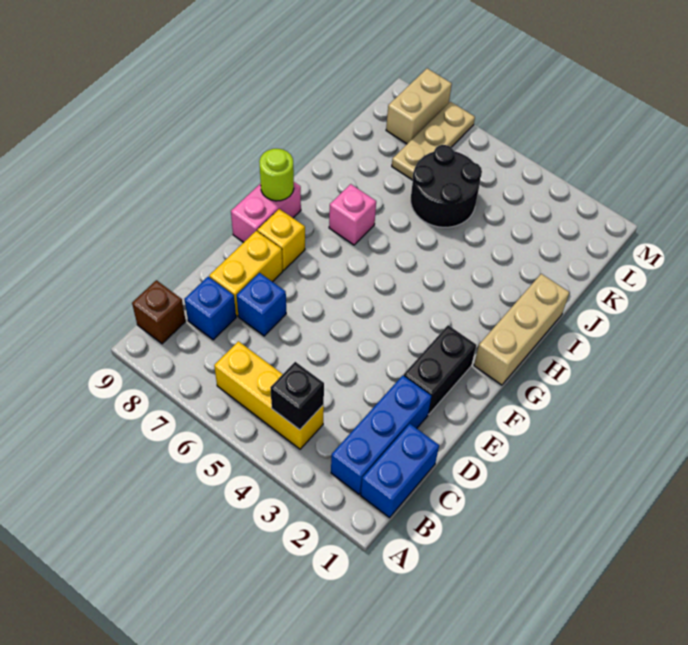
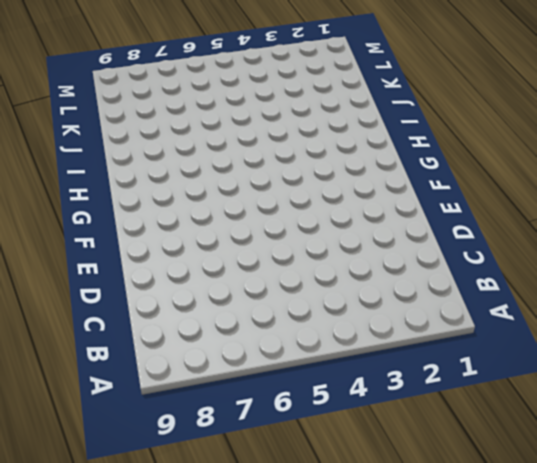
none -> blue brick B1:C1 level 1
none -> blue brick B2:D2 level 1
none -> yellow brick B4:B6 level 1

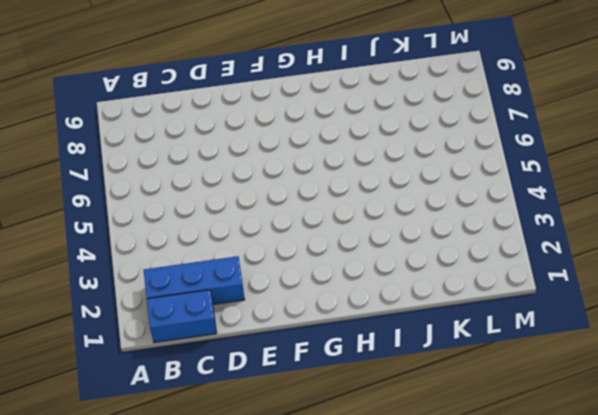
none -> yellow brick B4:B6 level 1
none -> brown brick B9 level 1
none -> blue brick C8 level 1

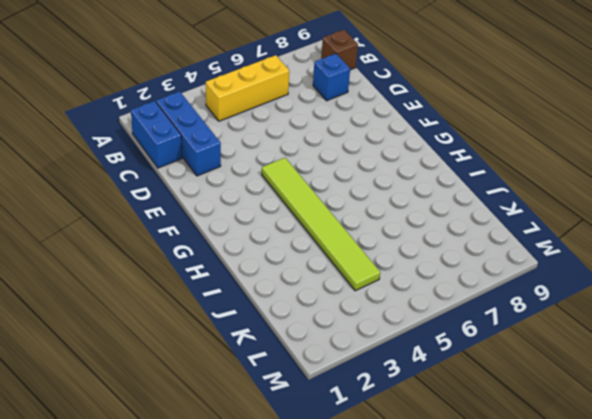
lime tile F4:K4 level 1 -> none
none -> blue brick D7 level 1
none -> yellow brick D8:E8 level 1
none -> black brick E2:F2 level 1

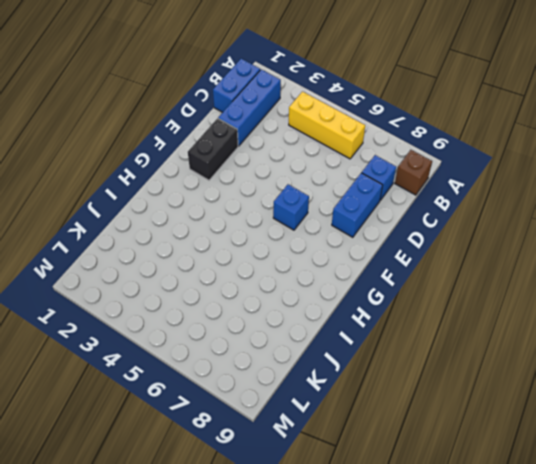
blue brick D8:E8 level 1 -> yellow brick D8:E8 level 1
blue brick F6 level 1 -> blue brick D7 level 1
none -> yellow brick F8 level 1
none -> pink brick F9:G9 level 1
none -> tan brick G1:I1 level 1

